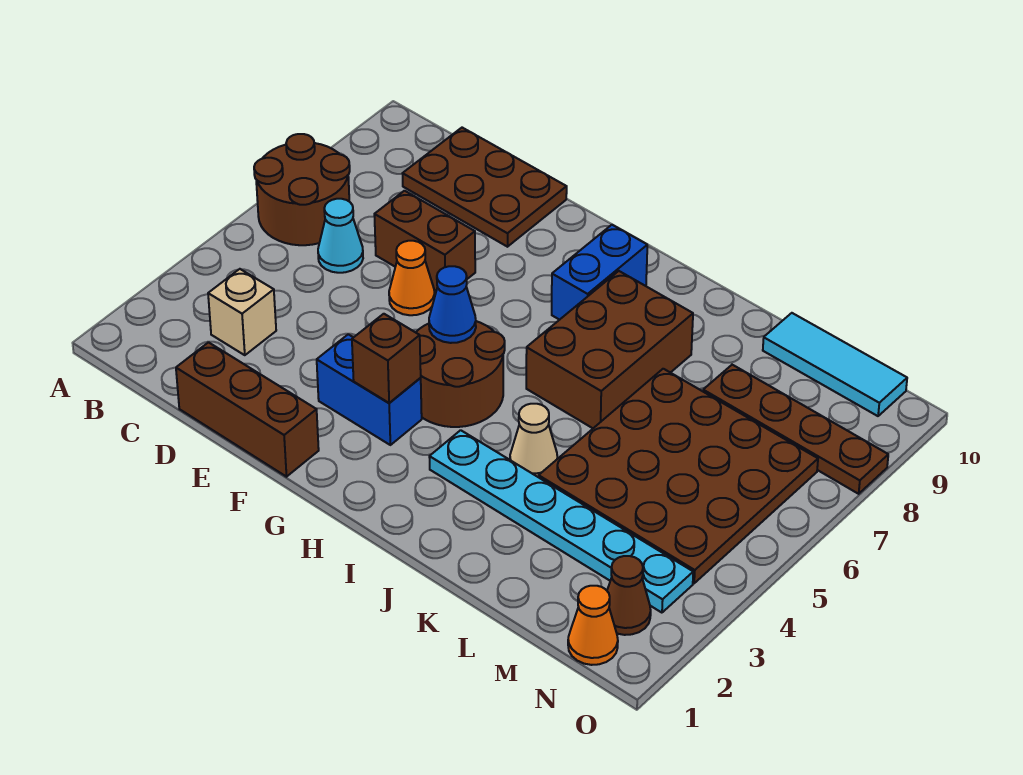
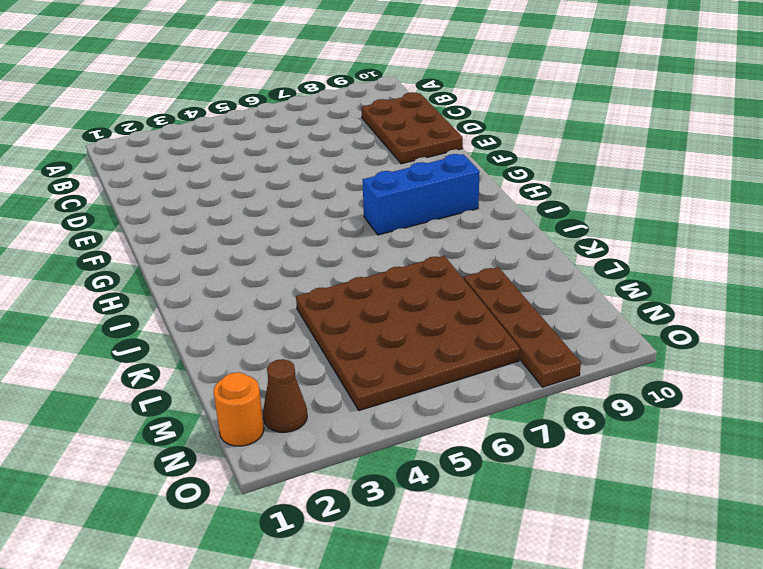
blue brick H7:H9 level 1 -> blue brick H8:H9 level 1
orange round brick N1 level 1 -> orange cone N1 level 1
none -> brown round brick A6:B7 level 1
none -> tan brick C3 level 1
none -> cyan cone C6 level 1

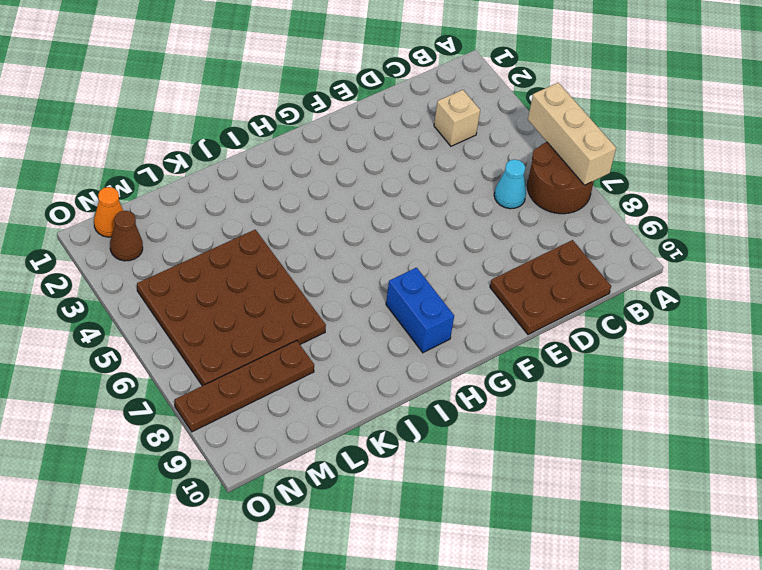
tan brick A5:A7 level 2 -> none
none -> brown brick D1:F1 level 1
none -> brown brick D7:E7 level 1
none -> orange cone E6 level 1

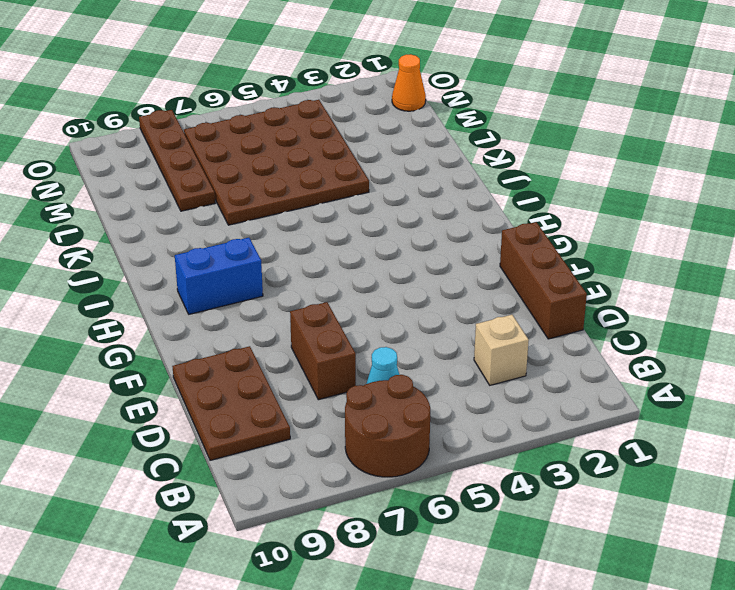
none -> orange cone E6 level 1
none -> blue brick F3:G3 level 1
none -> brown round brick G4:H5 level 1

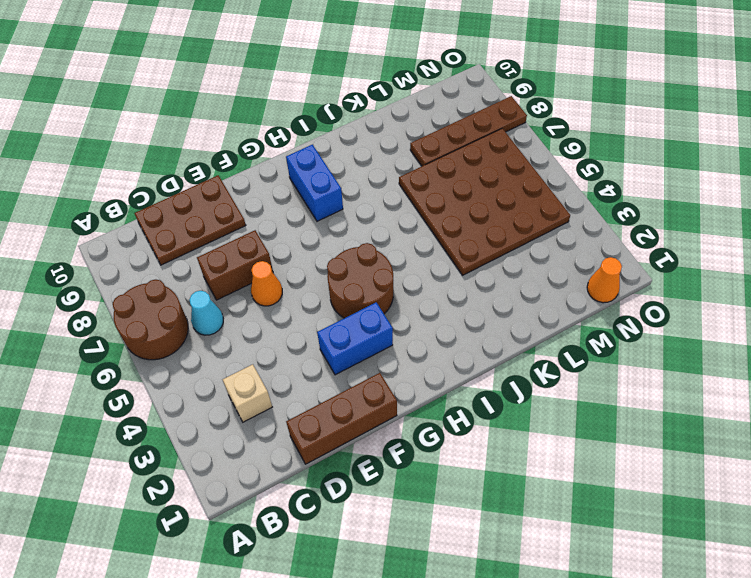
none -> cyan plate I3:N3 level 1
none -> brown brick I6:J8 level 1
none -> tan cone J4 level 1

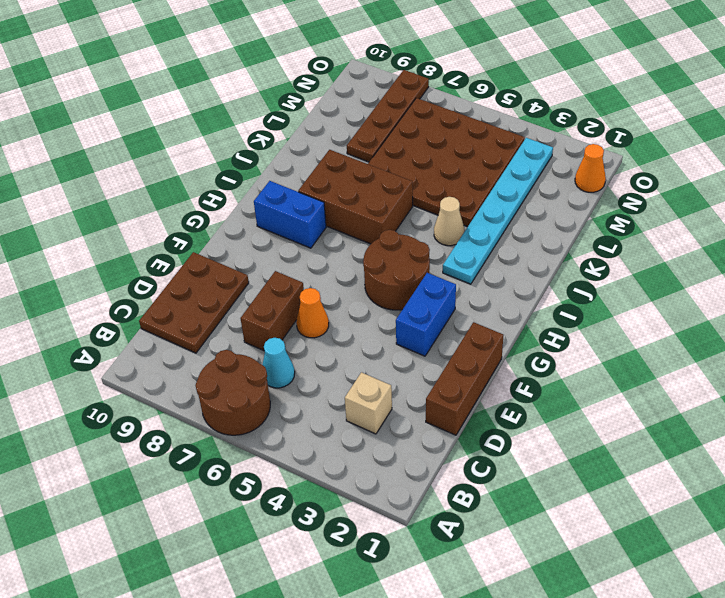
none -> cyan tile L10:N10 level 1
none -> brown cone N2 level 1
none -> brown brick G3 level 2

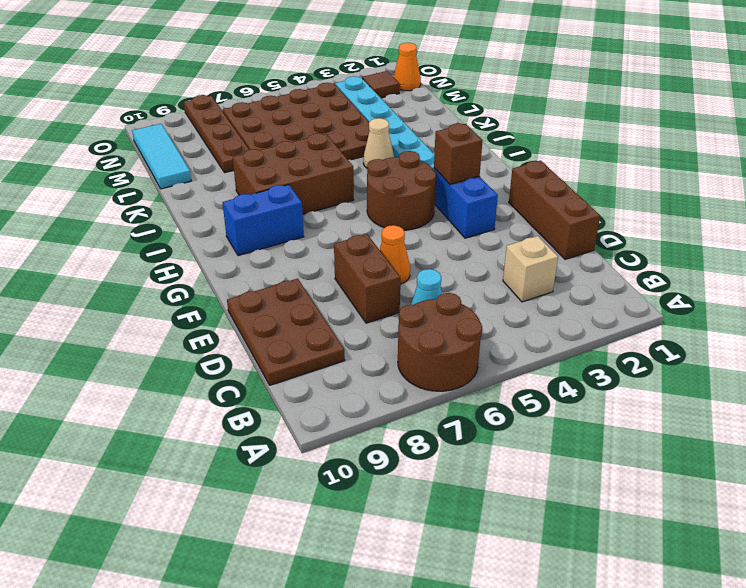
brown tile N2 level 1 -> brown cone N2 level 1
none -> blue cone G5 level 2

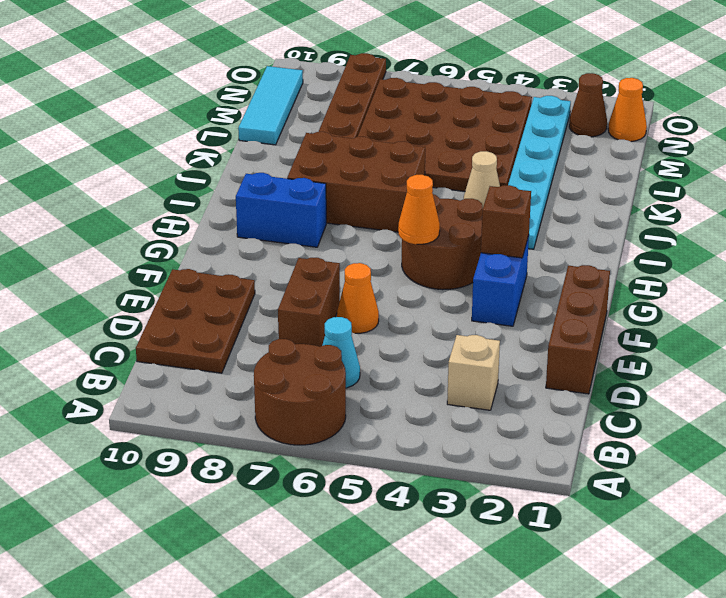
orange cone G5 level 2 -> blue cone G5 level 2

